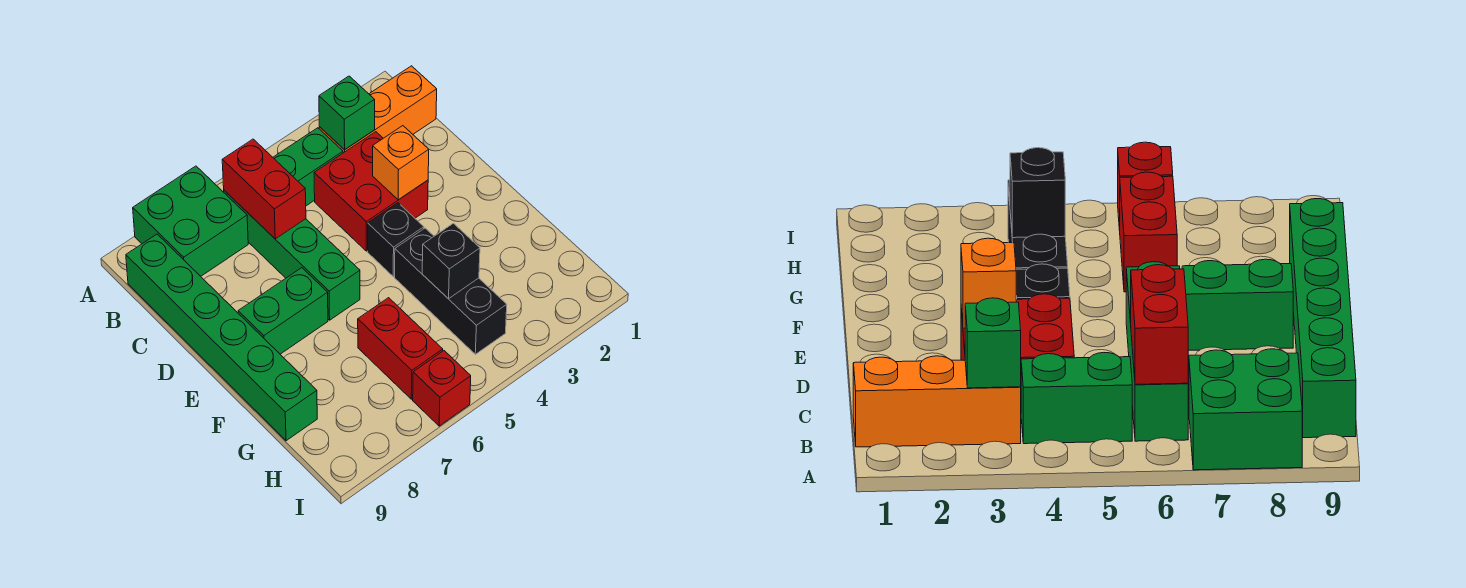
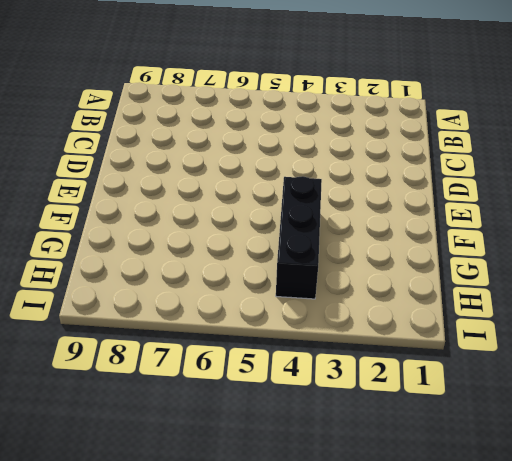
none -> green brick A7:B8 level 1
none -> orange brick B1:B3 level 1
none -> green brick B4:B5 level 1

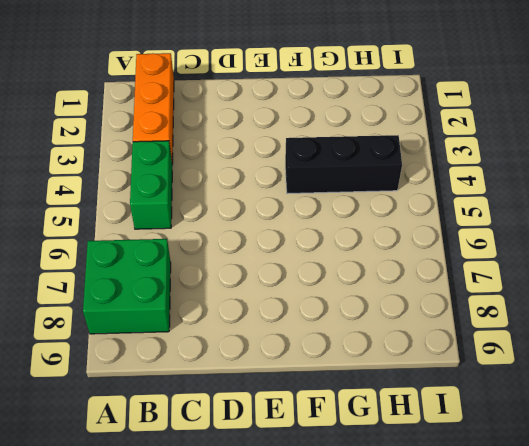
none -> green brick B6:E6 level 1
none -> green brick B9:G9 level 1
none -> red brick C3:D4 level 1

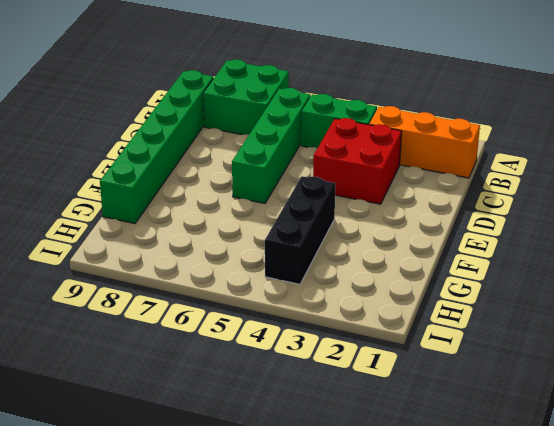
none -> black brick E4 level 1
none -> green brick E7:E8 level 1
none -> red brick G6:H6 level 1

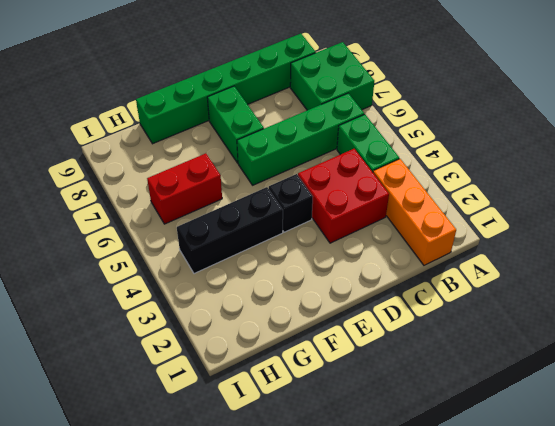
none -> red brick I6 level 1
none -> green brick B3 level 2
none -> red brick B6:C6 level 2

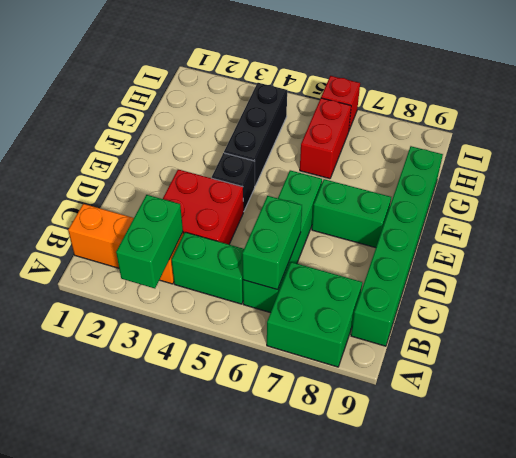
green brick A3:B3 level 2 -> green brick B3 level 2
green brick B6:C6 level 2 -> red brick B6:C6 level 2
none -> orange brick D3 level 2
none -> black brick G4 level 2

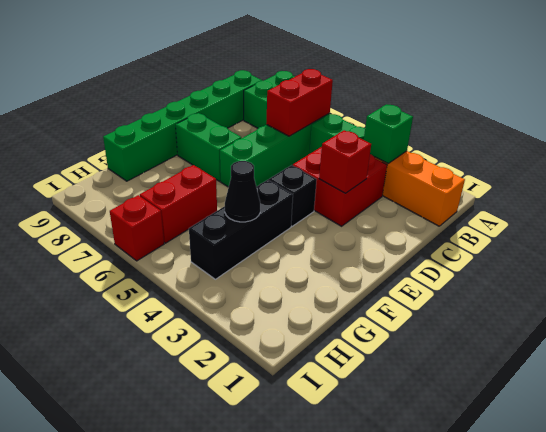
red brick D3 level 2 -> orange brick D3 level 2
black cone G4 level 2 -> black brick G4 level 2

